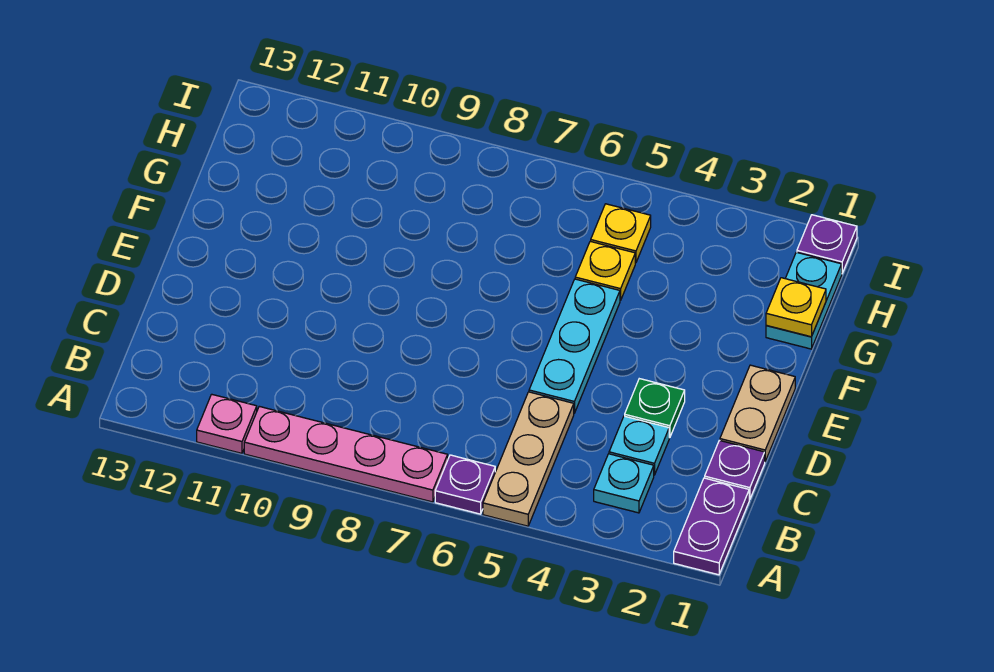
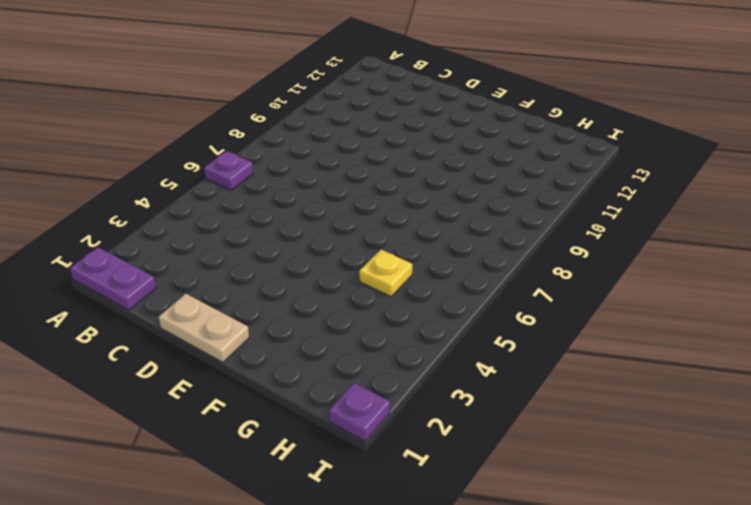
none -> tan plate A5:C5 level 1
none -> pink plate A7:A10 level 1
none -> pink plate A11 level 1

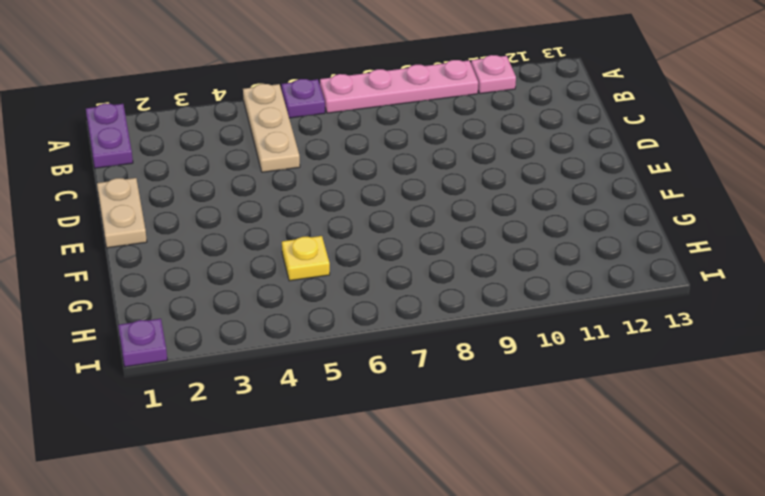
none -> cyan plate B3 level 1
none -> purple plate C1 level 1
none -> cyan plate C3 level 1

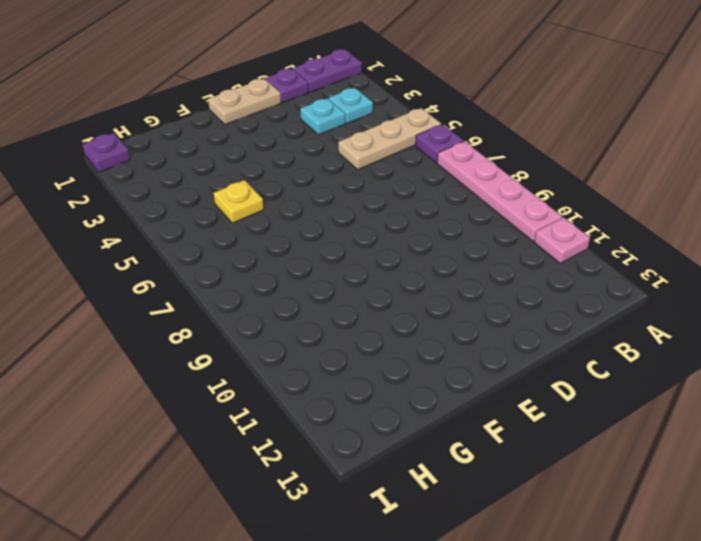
none -> green plate D3 level 1
none -> cyan plate D5:F5 level 1
none -> cyan plate G1:H1 level 1

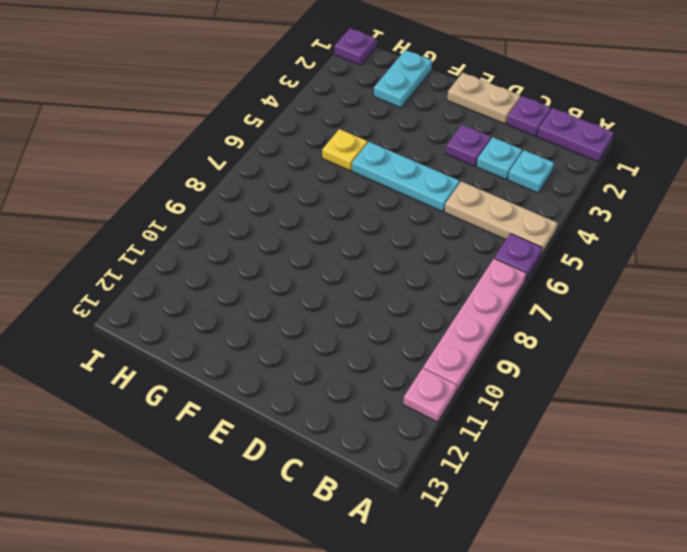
purple plate D3 level 1 -> green plate D3 level 1
cyan plate G1:G2 level 1 -> cyan plate G1:H1 level 1
none -> yellow plate H5 level 1
none -> yellow plate G1 level 2

